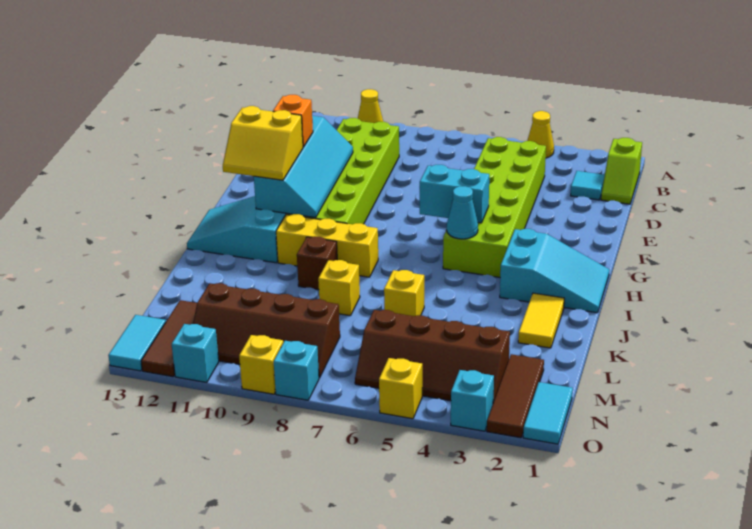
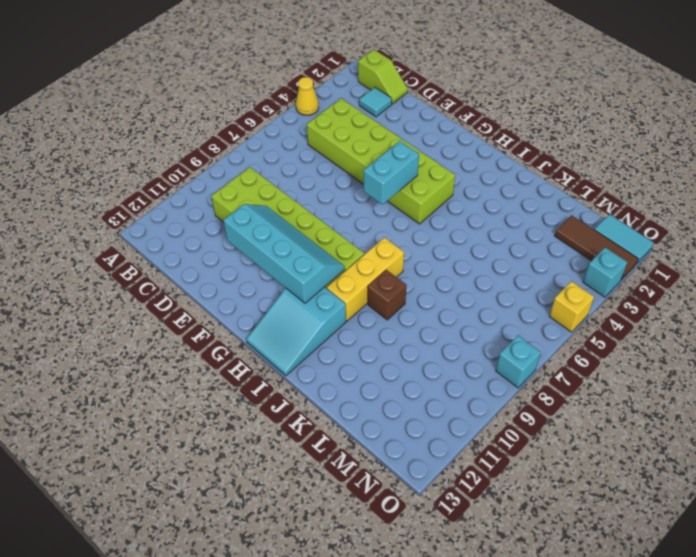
none -> yellow cone A10 level 1
none -> cyan slope H1:I3 level 1 top 3
none -> yellow tile J2:K2 level 1

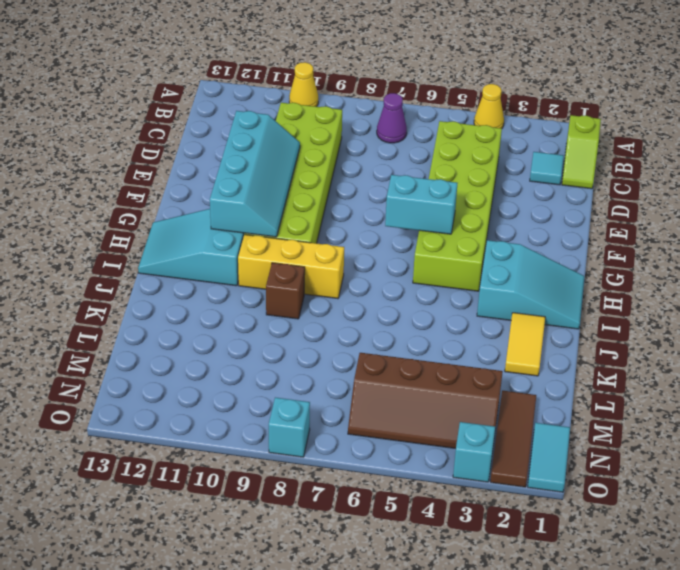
purple cone B7 level 1 -> none
none -> yellow brick K6 level 1
none -> yellow brick K8 level 1
none -> brown slope M8:N11 level 1 top M

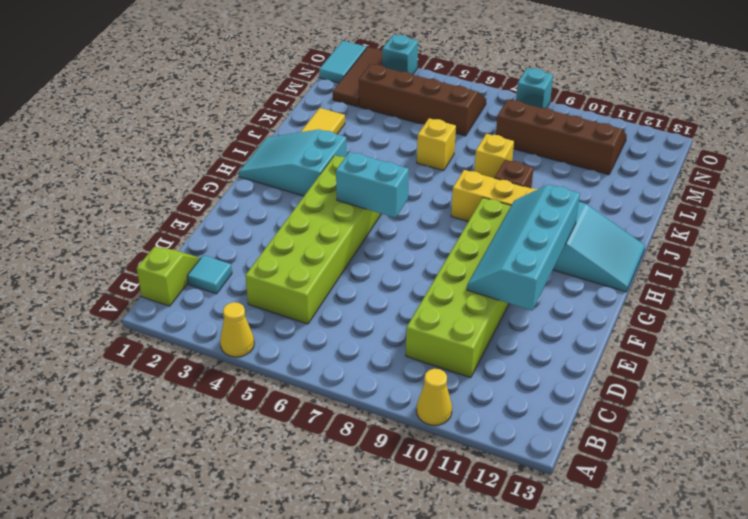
none -> brown tile M12:O12 level 1
none -> cyan tile N13:O13 level 1
none -> yellow brick O5 level 1

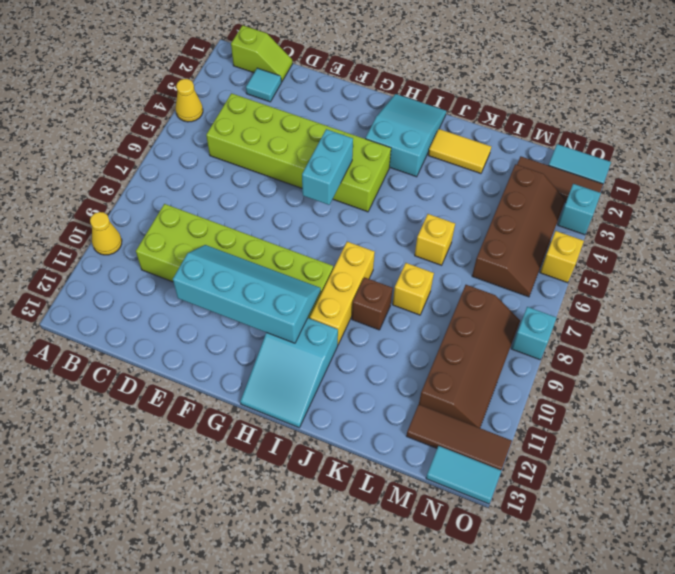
none -> yellow brick O9 level 1
none -> cyan brick O11 level 1
none -> cyan cone H5 level 2

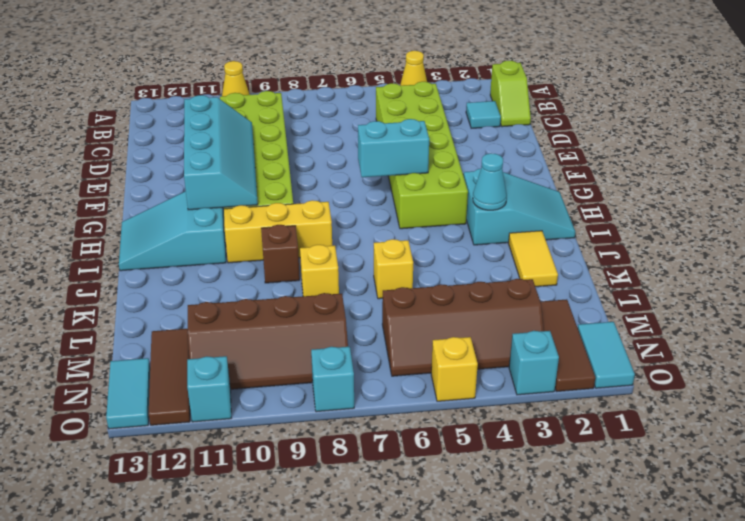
cyan cone I3 level 2 -> cyan cone H5 level 2
none -> yellow brick O9 level 1
none -> orange brick F11 level 3
none -> yellow slope G11:H12 level 3 top G

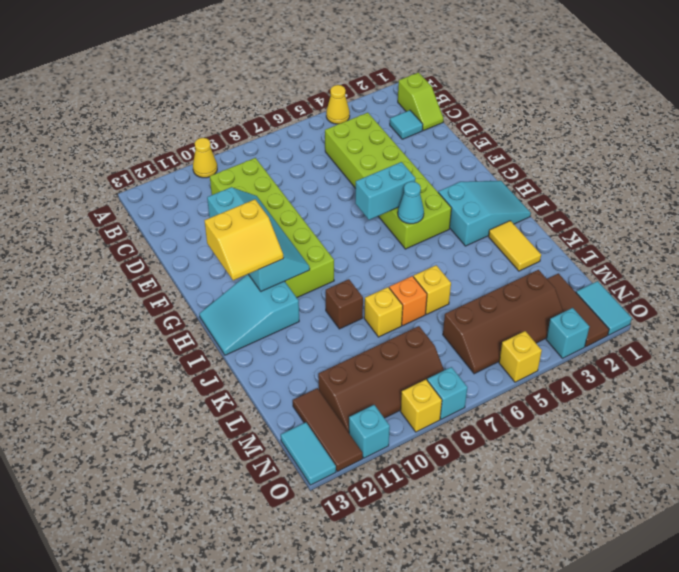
orange brick K7 level 1 -> orange brick F11 level 3
none -> yellow brick I8:I10 level 1

